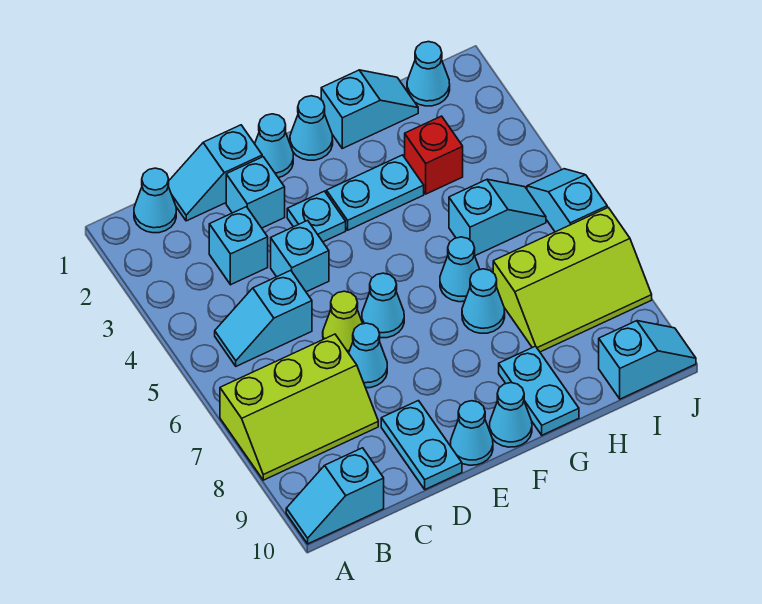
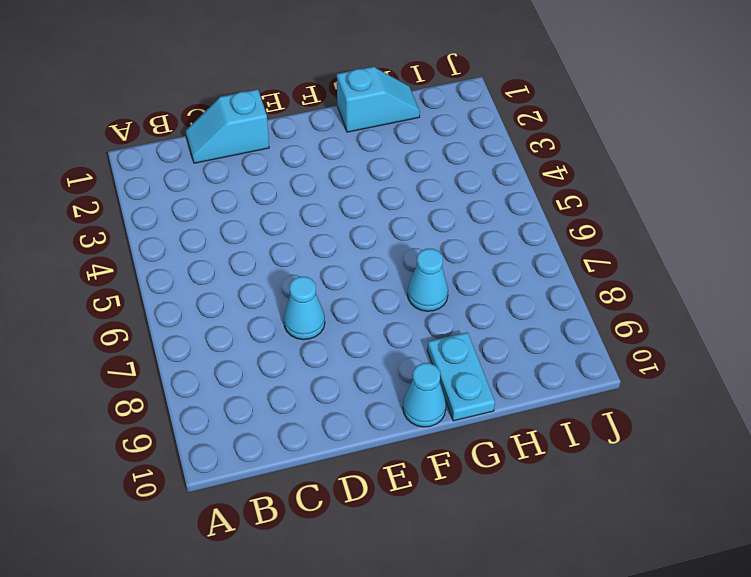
none -> lime slope A7:C8 level 1 top 7
none -> cyan slope A10:B10 level 1 top B
none -> cyan cone B1 level 1

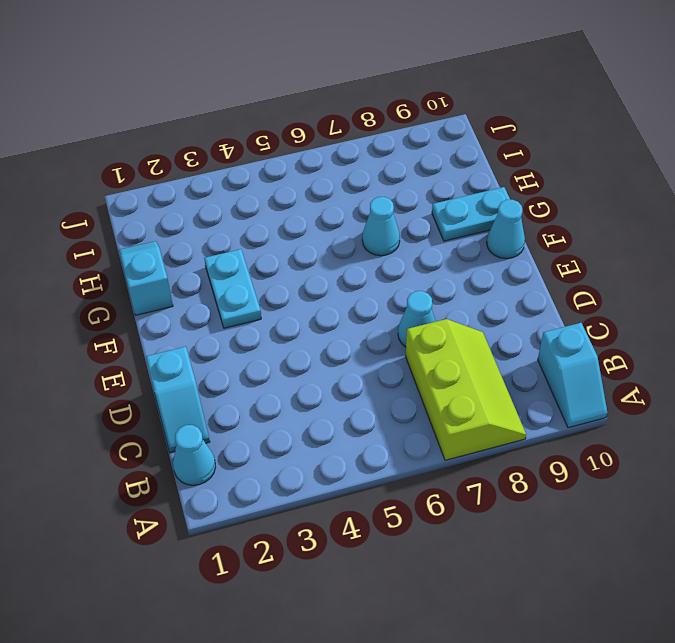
none -> cyan slope B5:C5 level 1 top C
none -> cyan brick C3 level 1
none -> cyan brick D2 level 1

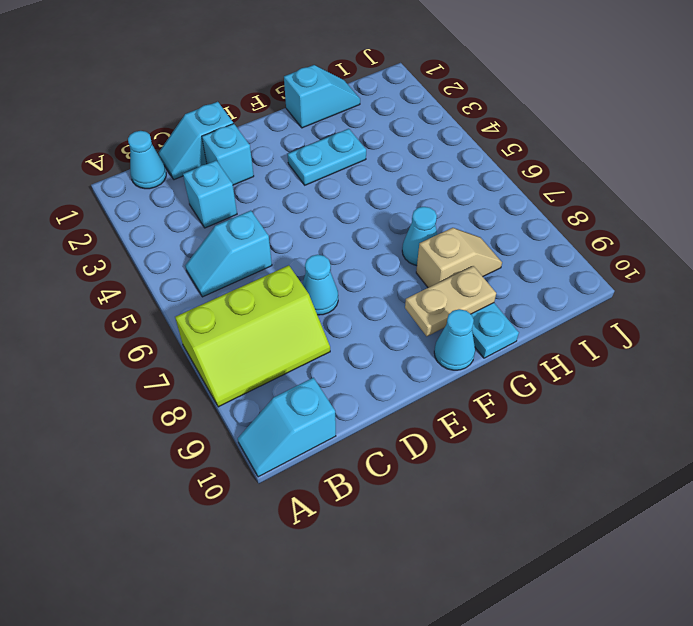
tan plate F9:G9 level 2 -> none
tan slope G8:H8 level 1 top G -> lime slope H7:J8 level 1 top 7
none -> cyan brick D4 level 1
none -> lime cone D6 level 1
none -> cyan plate D9:D10 level 1

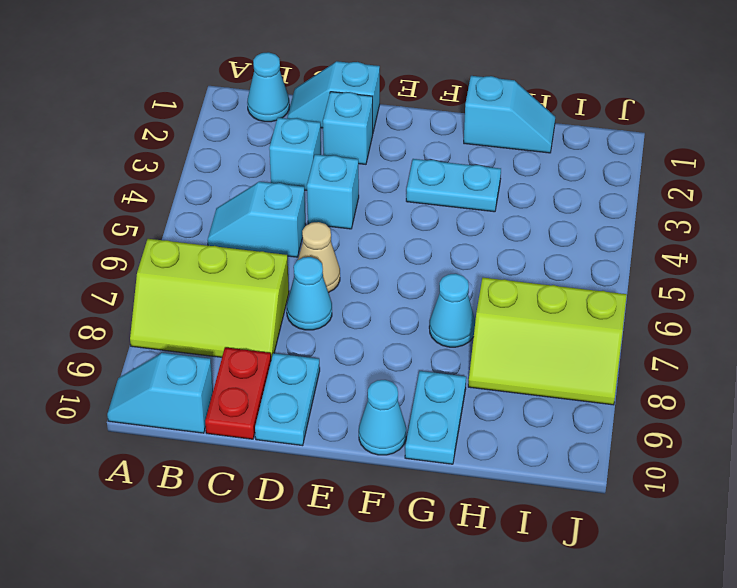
red plate C9:C10 level 1 -> none
tan cone D6 level 1 -> lime cone D6 level 1
none -> cyan cone E1 level 1
none -> cyan plate E3 level 1
none -> cyan cone E6 level 1

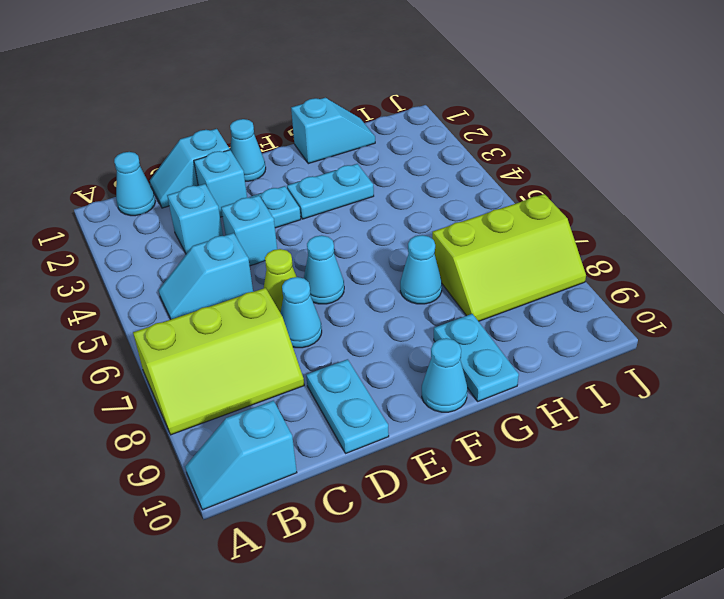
none -> cyan cone E10 level 1
none -> cyan cone F1 level 1
none -> cyan cone G6 level 1

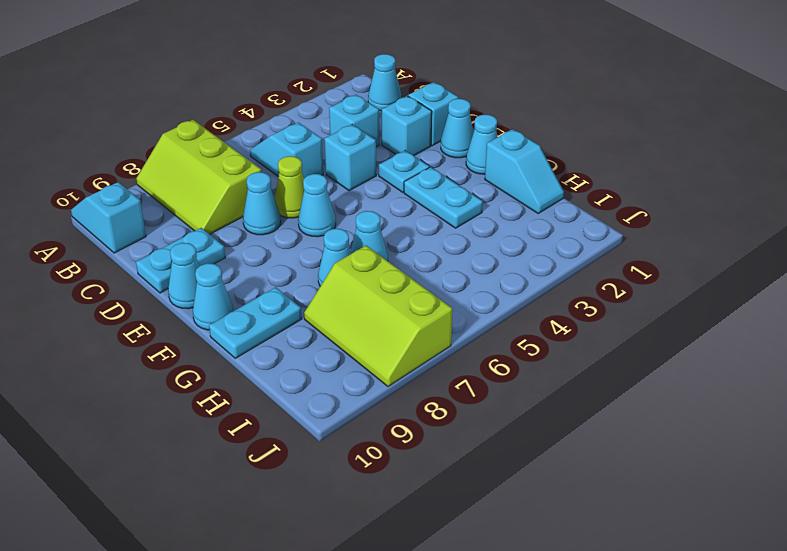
none -> red brick H3 level 1
none -> cyan slope H5:I5 level 1 top H
none -> cyan cone I1 level 1

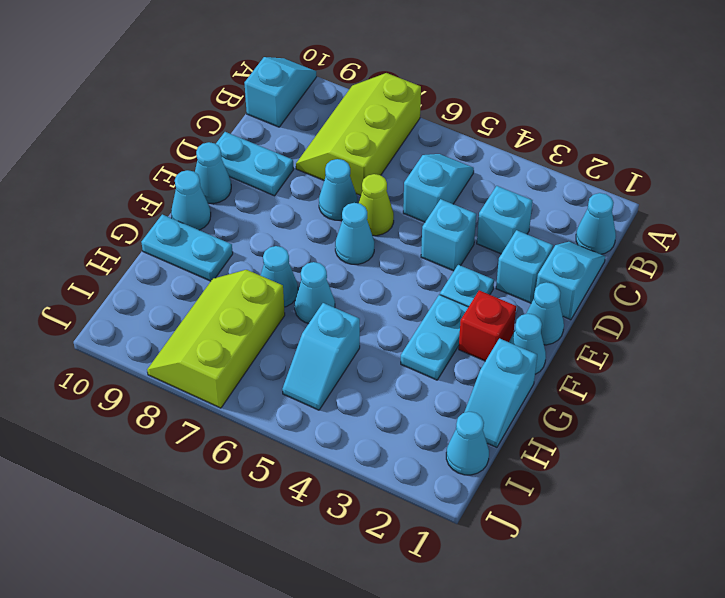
red brick F2 level 1 -> red brick H3 level 1
none -> cyan slope I10:J10 level 1 top I
none -> cyan slope J5:J6 level 1 top 6

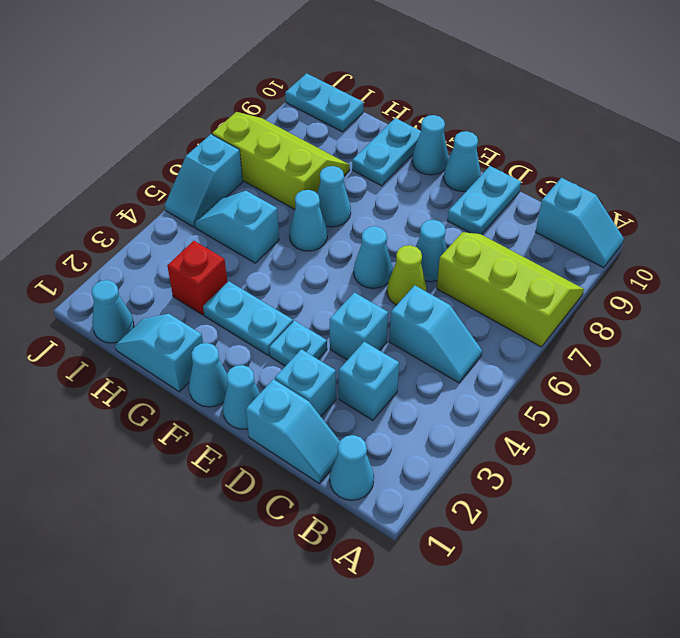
cyan plate I10:J10 level 1 -> cyan slope I10:J10 level 1 top I

